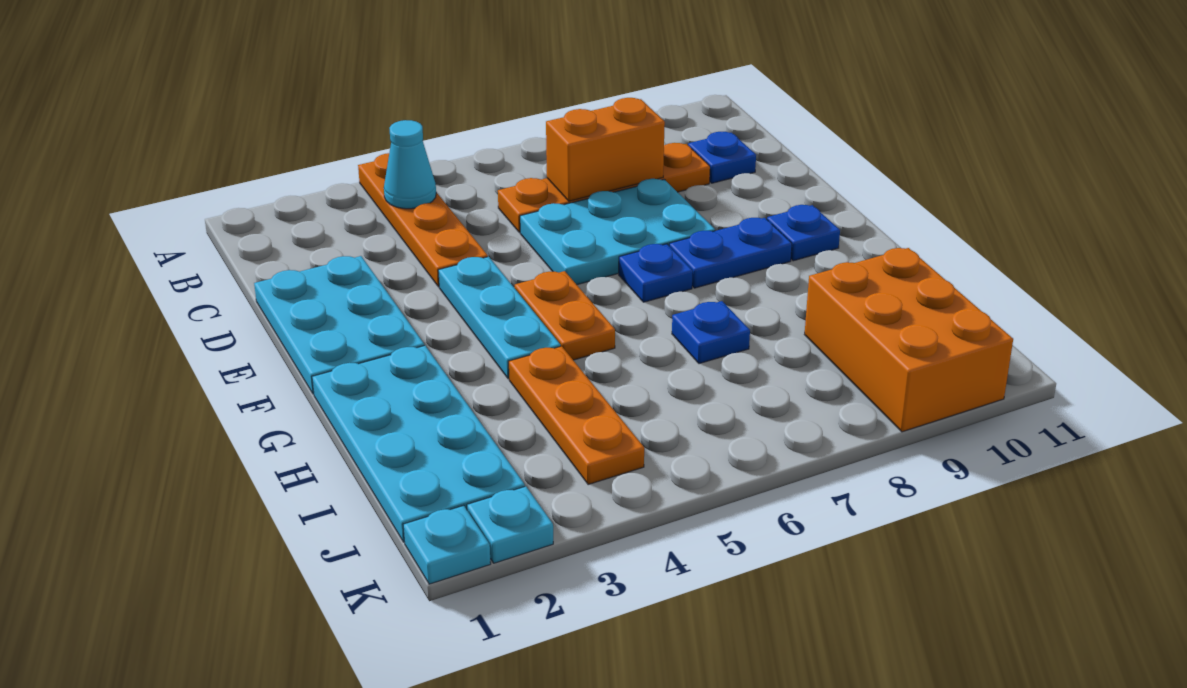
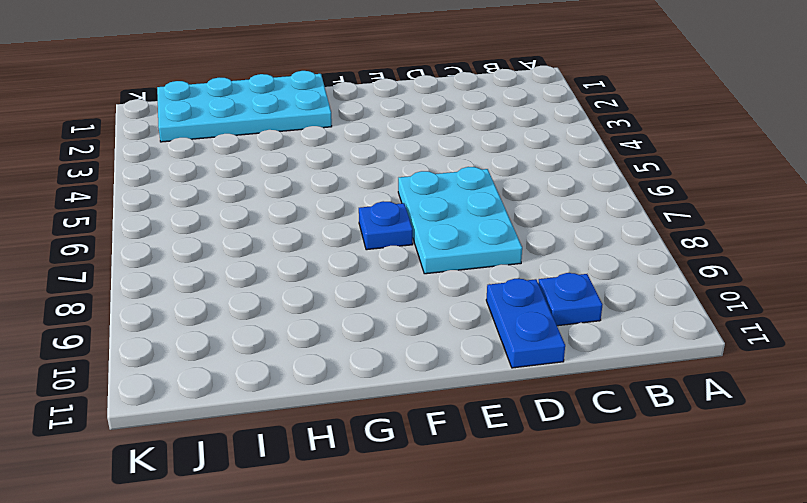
blue plate D10:D11 level 1 -> blue plate F8:F9 level 1
none -> orange plate A4:D4 level 1
none -> orange plate C6:C9 level 1
none -> cyan plate D1:F2 level 1

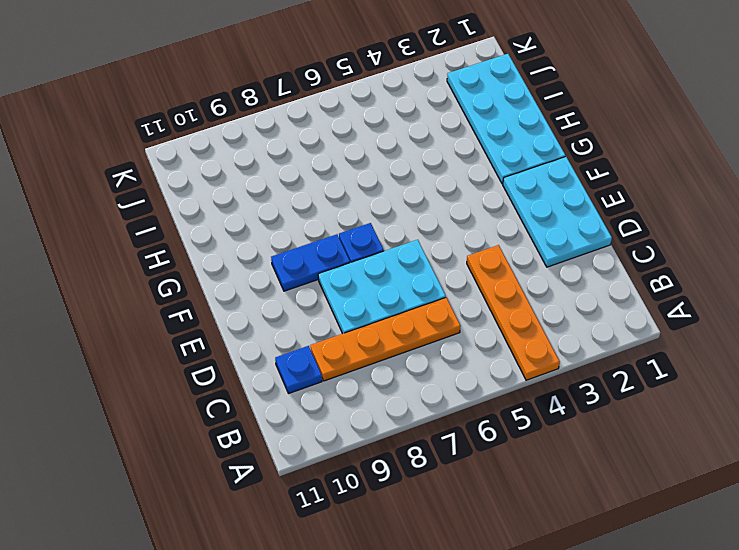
none -> cyan plate E4:G4 level 1
none -> orange plate F5:G5 level 1
none -> blue plate F10 level 1

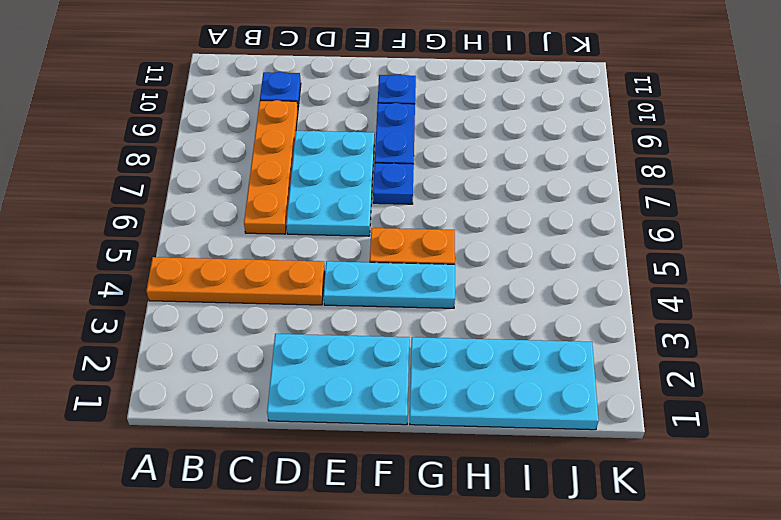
none -> orange plate H4:J4 level 1
none -> blue plate H7 level 1
none -> orange brick I9:K10 level 1

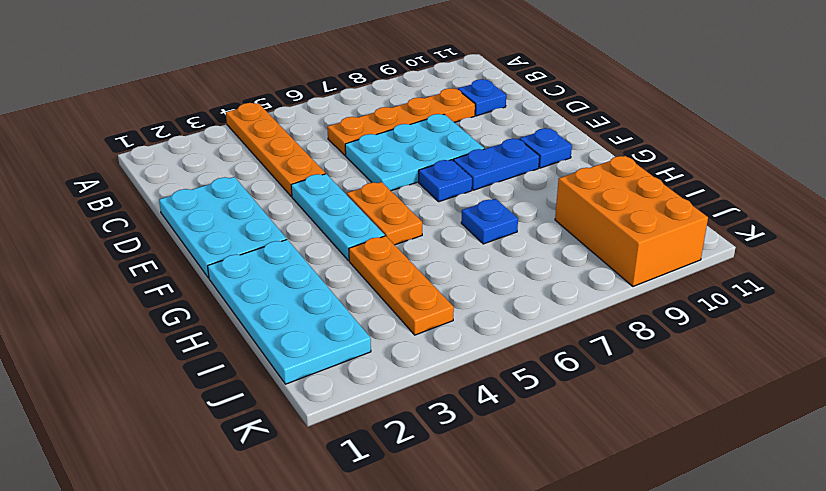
none -> cyan plate K1 level 1
none -> cyan plate K2 level 1
none -> cyan cone B4 level 2

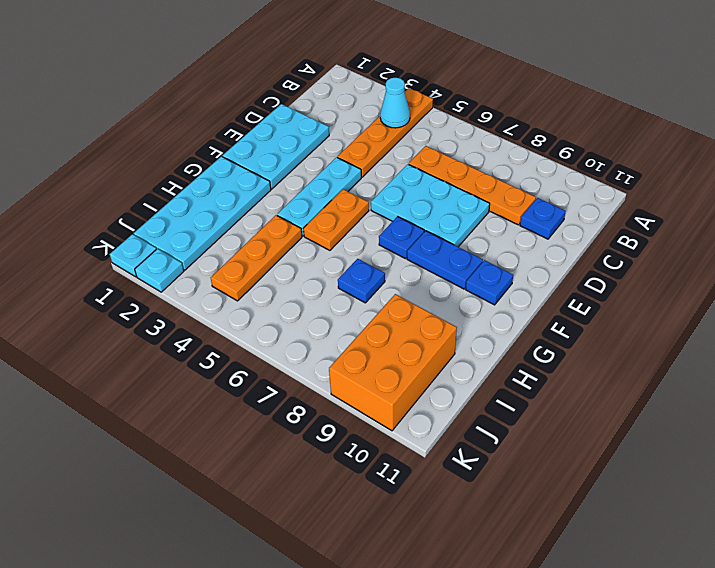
none -> orange brick C7:C8 level 2

